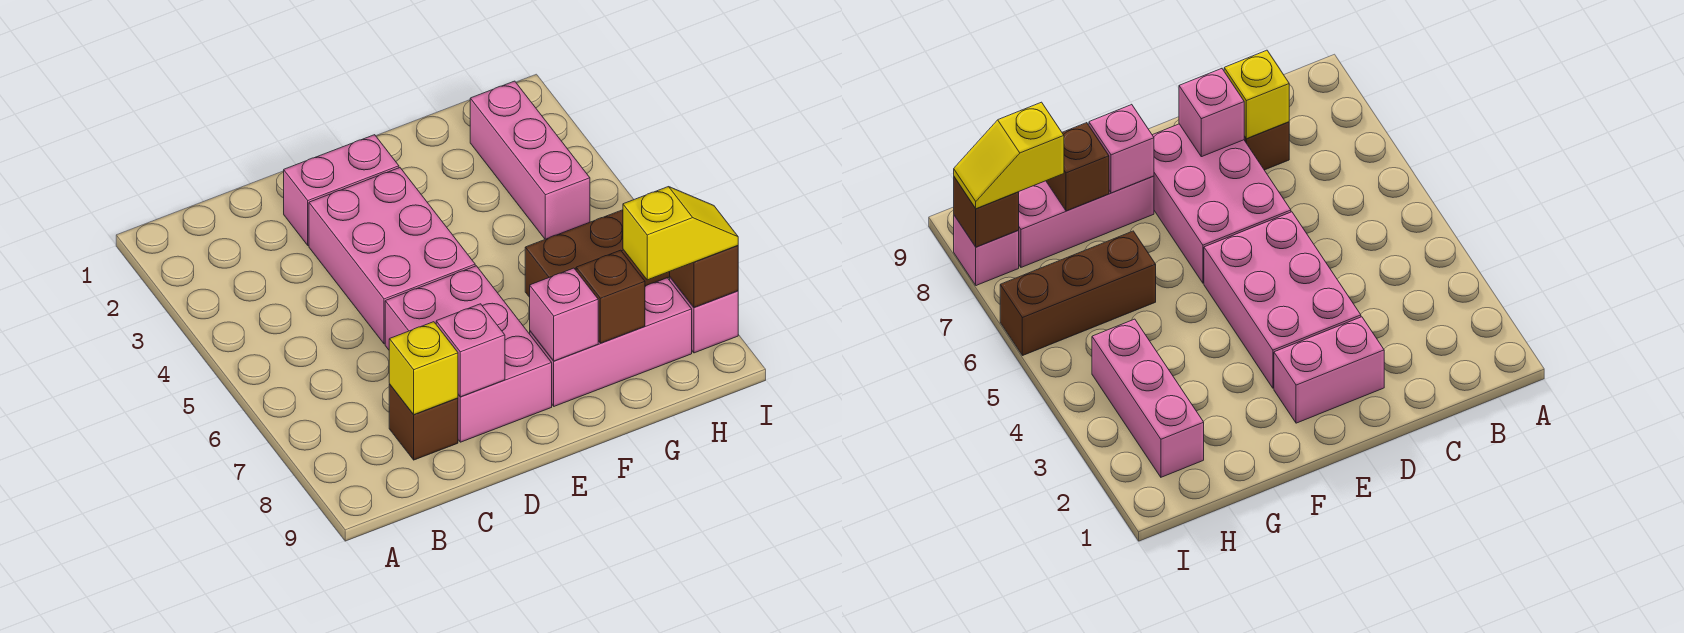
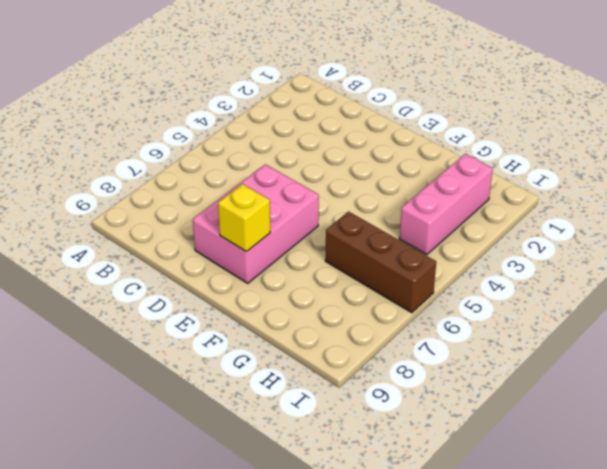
yellow brick E8 level 2 -> yellow brick C8 level 2
none -> brown brick C8 level 1
none -> pink brick D2:E2 level 1
none -> pink brick D3:E5 level 1

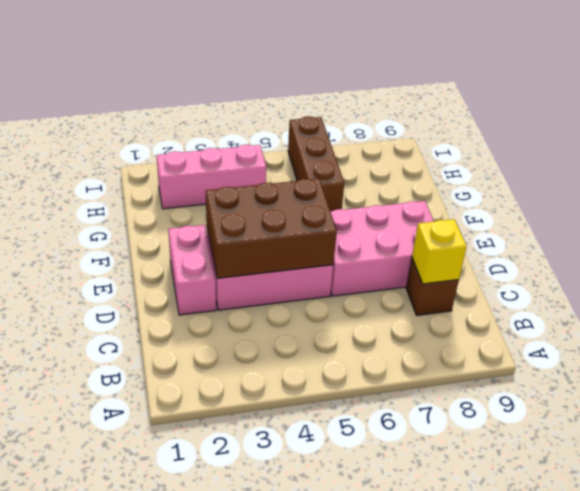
brown brick D3:E5 level 2 -> none
none -> pink brick F8:H8 level 1
none -> pink brick I8 level 1
none -> pink brick D8 level 2

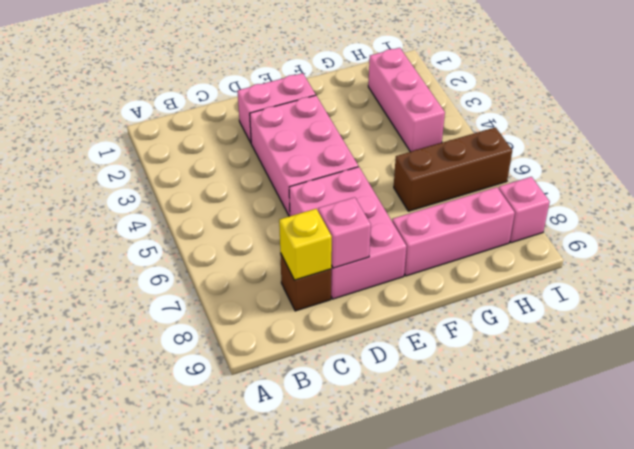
none -> pink brick F8 level 2
none -> brown brick G8 level 2
none -> brown brick I8 level 2

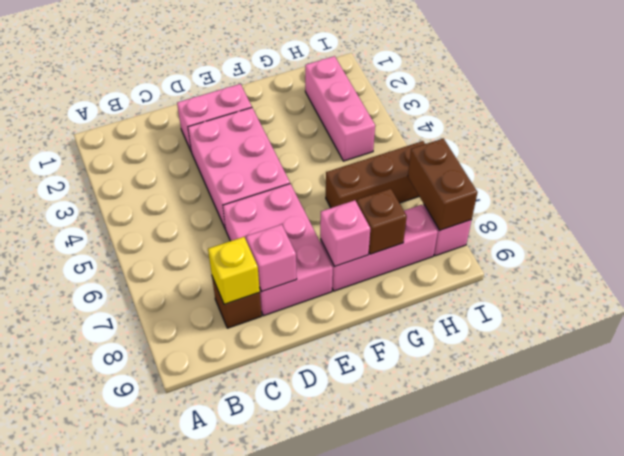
brown brick I7:I8 level 2 -> brown brick I8 level 2
none -> yellow slope H8:I8 level 3 top H

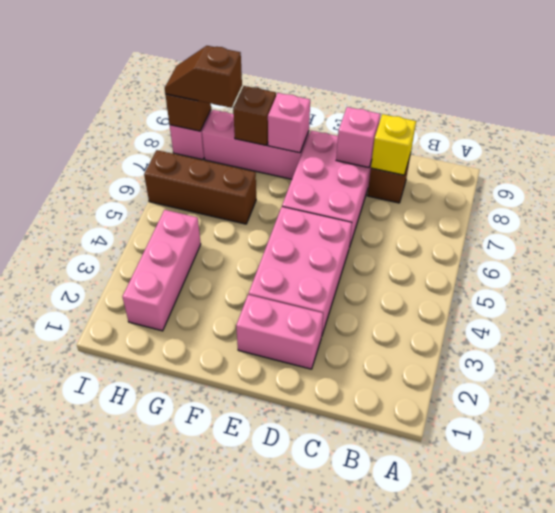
brown slope H8:I8 level 3 top H -> yellow slope H8:I8 level 3 top H

